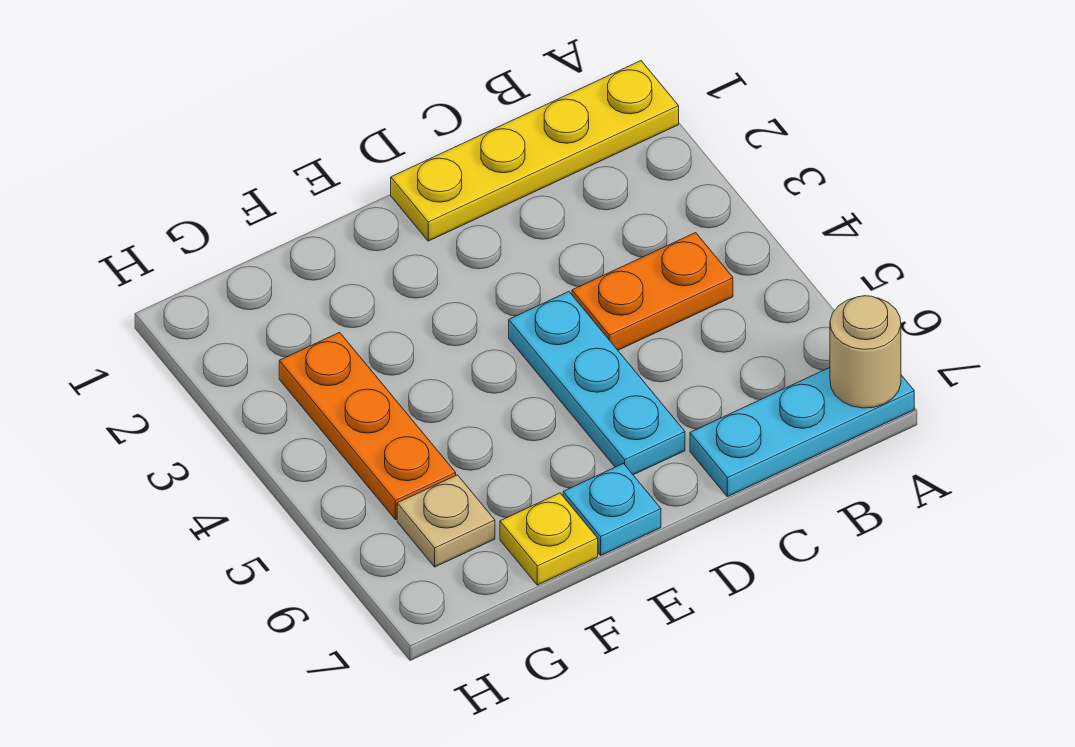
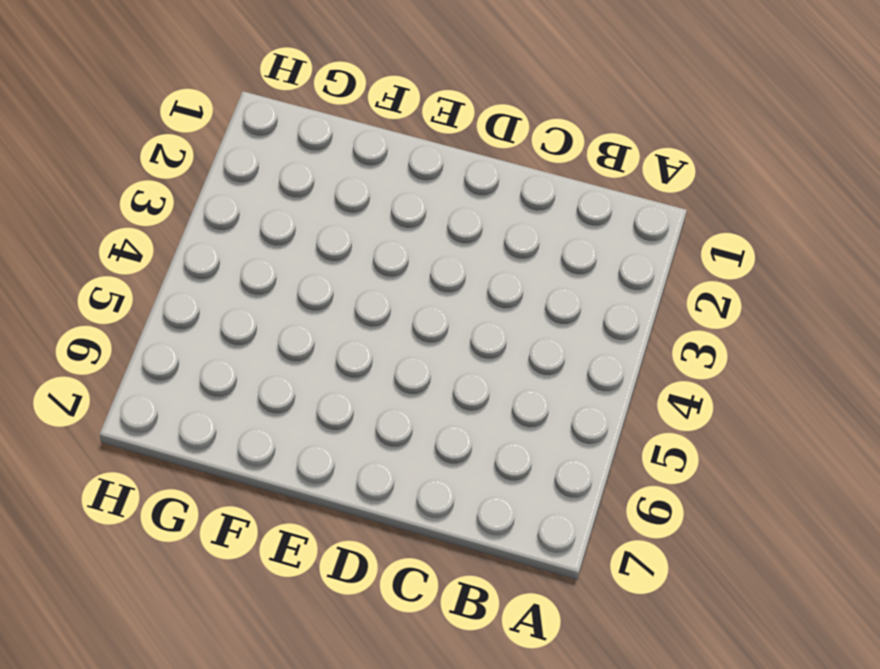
none -> yellow plate A1:D1 level 1
none -> cyan plate A7:C7 level 1

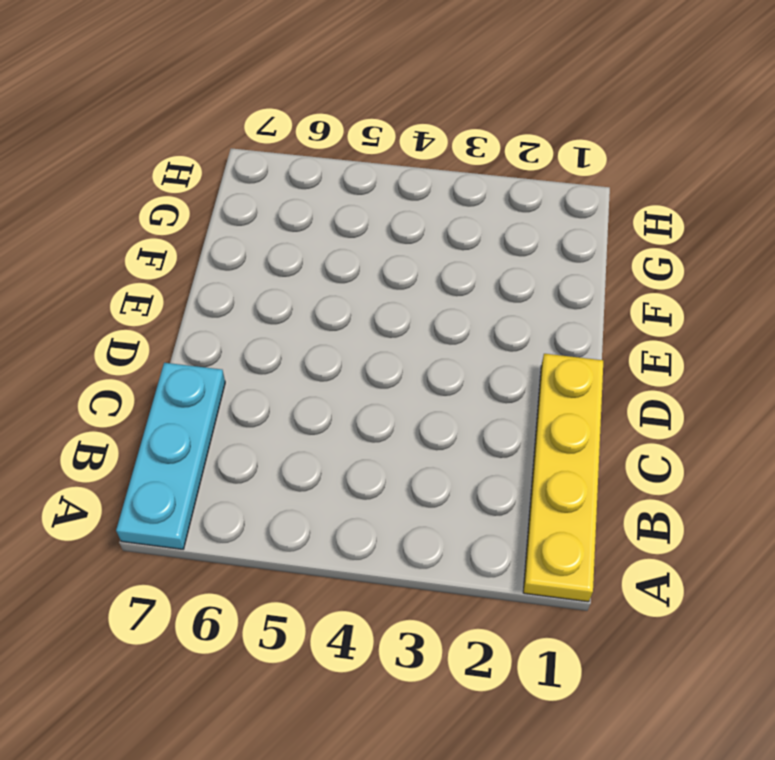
none -> orange plate B4:C4 level 1
none -> cyan plate D4:D6 level 1

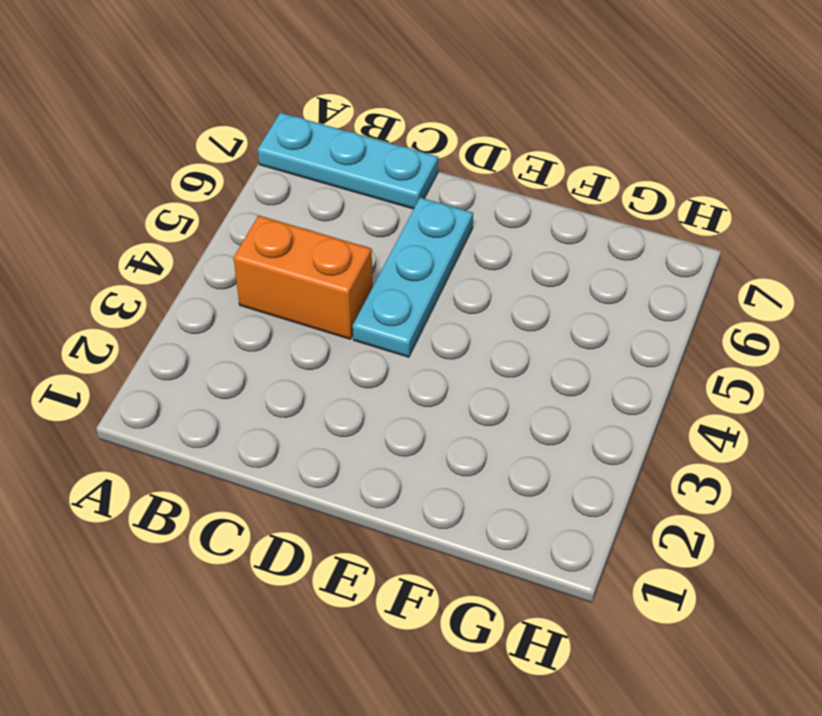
orange brick B4:C4 level 1 -> orange plate B4:C4 level 1
none -> yellow plate A1:D1 level 1
none -> cyan plate E7 level 1

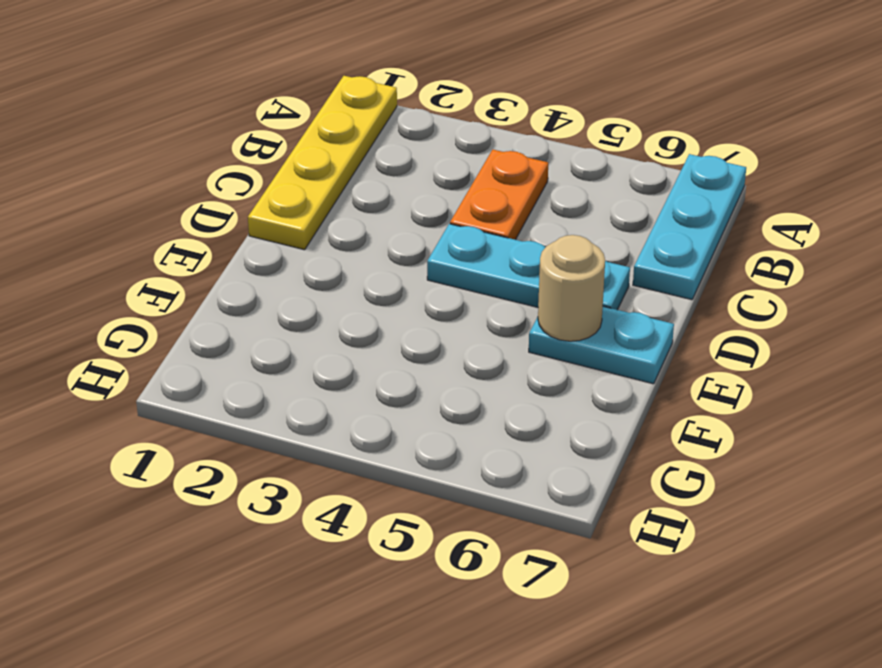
cyan plate E6:E7 level 1 -> cyan plate E7 level 1
tan round brick E6 level 2 -> tan round brick A7 level 2
none -> yellow plate F7 level 1
none -> orange plate G3:G5 level 1

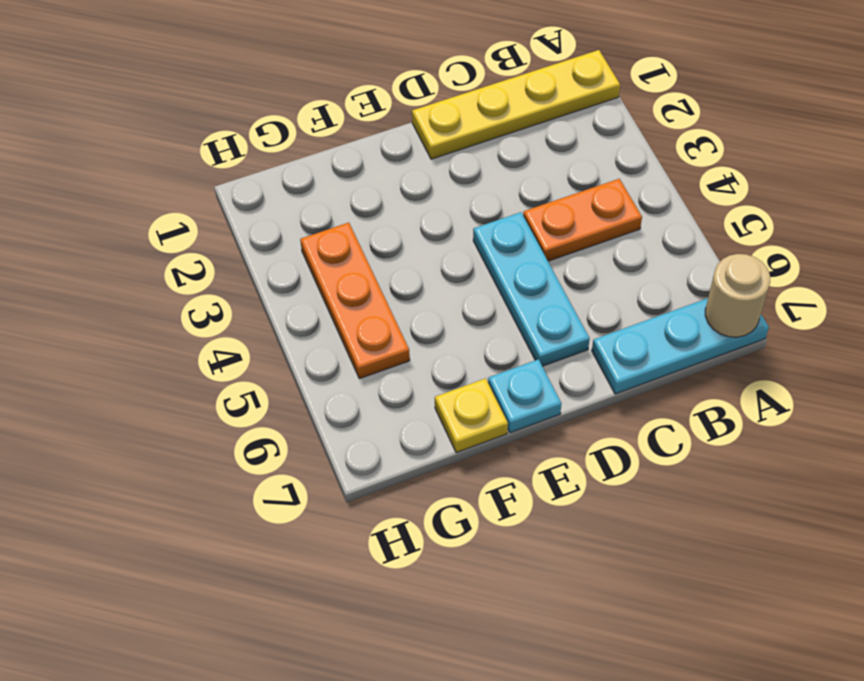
none -> tan plate G6 level 1

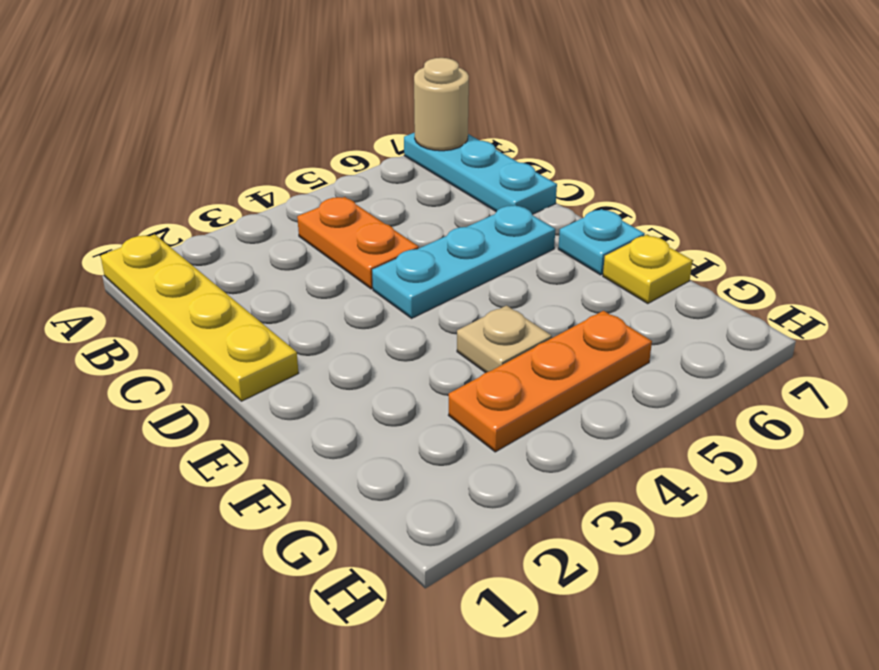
tan plate F4 level 1 -> tan plate G6 level 1

